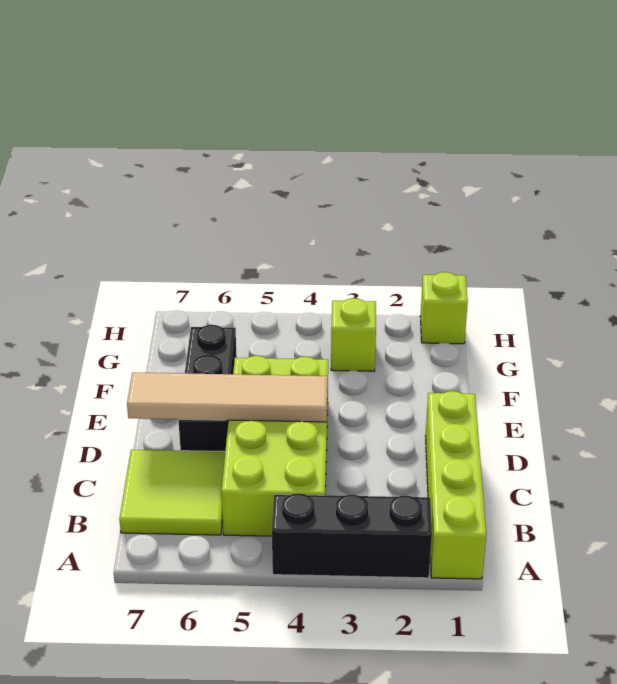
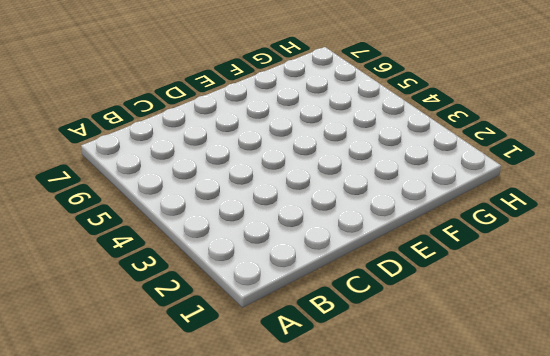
none -> lime brick A1:D1 level 1
none -> black brick A2:A4 level 1

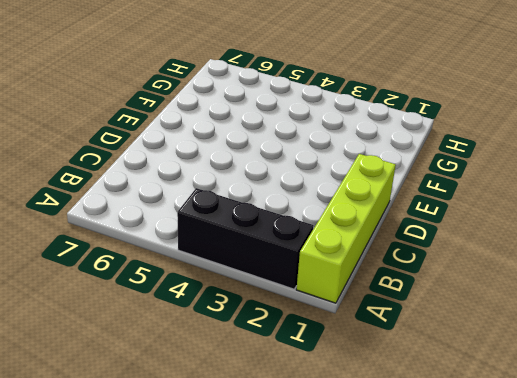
none -> lime brick B4:E5 level 1
none -> lime tile B6:C7 level 1

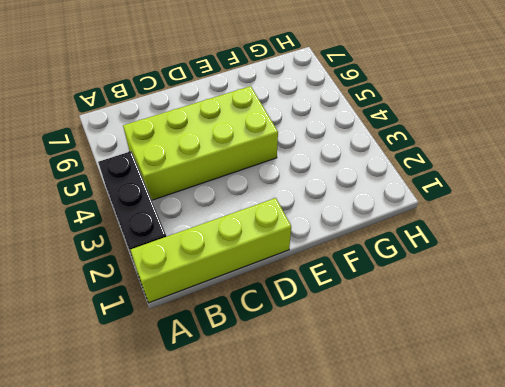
none -> lime tile B6:C7 level 1
none -> black brick D6:F6 level 1

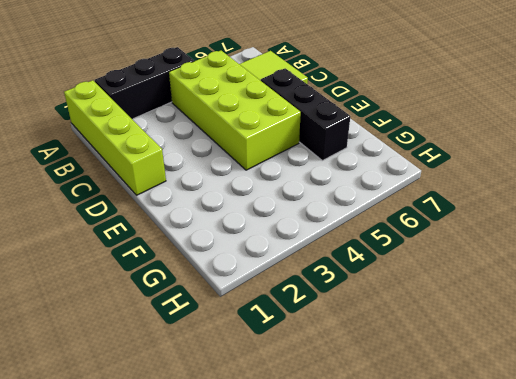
none -> lime brick G3 level 1
none -> lime brick H1 level 1

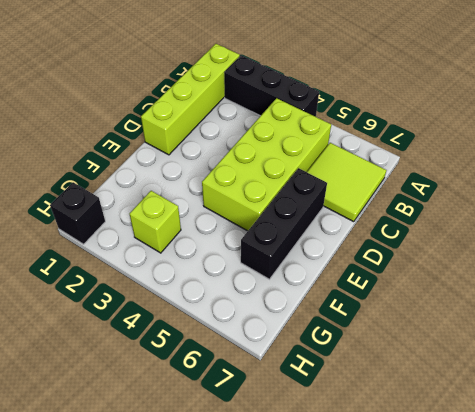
black brick H1 level 1 -> lime brick H1 level 1
none -> tan tile D4:D7 level 2

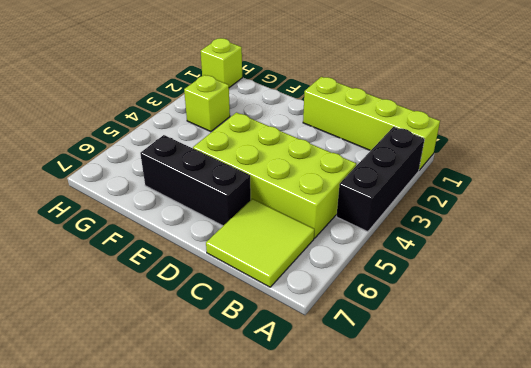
none -> tan tile D4:D7 level 2

